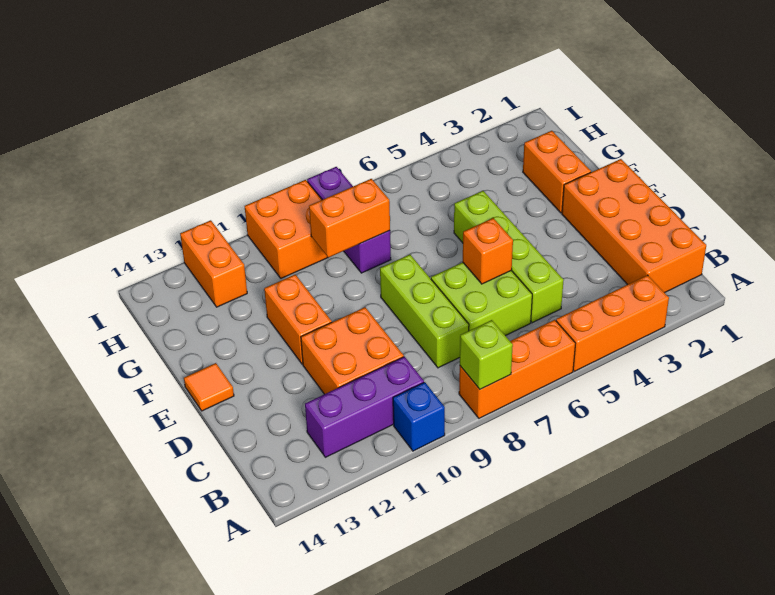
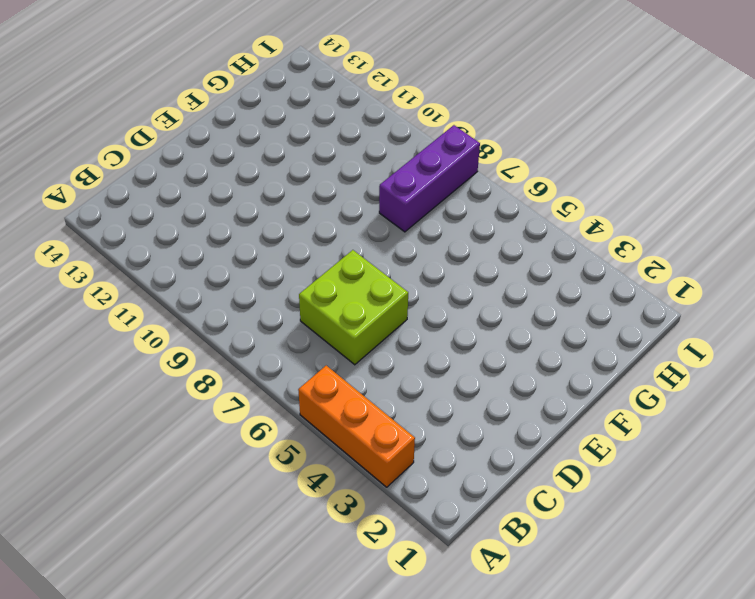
none -> orange brick A6:A8 level 1
none -> blue brick A10 level 1
none -> orange brick B1:E2 level 1

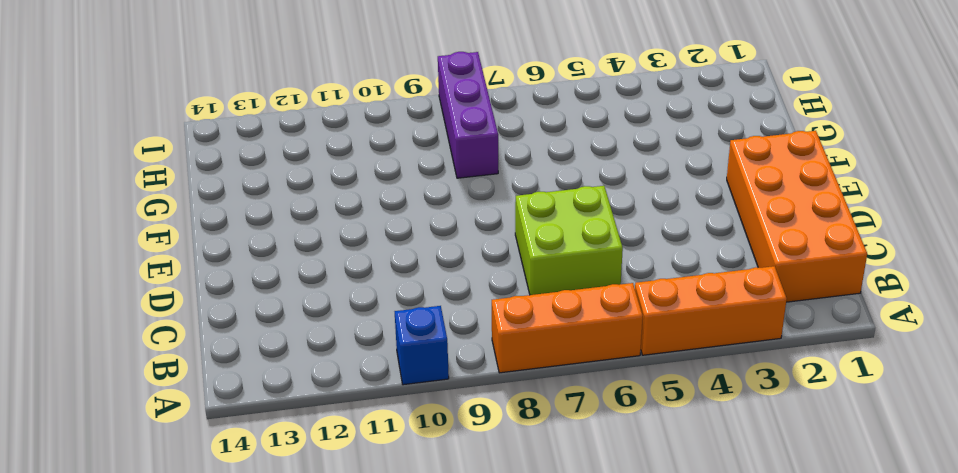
none -> purple brick B10:B12 level 1
none -> lime brick C5:F5 level 1
none -> lime brick C8:E8 level 1

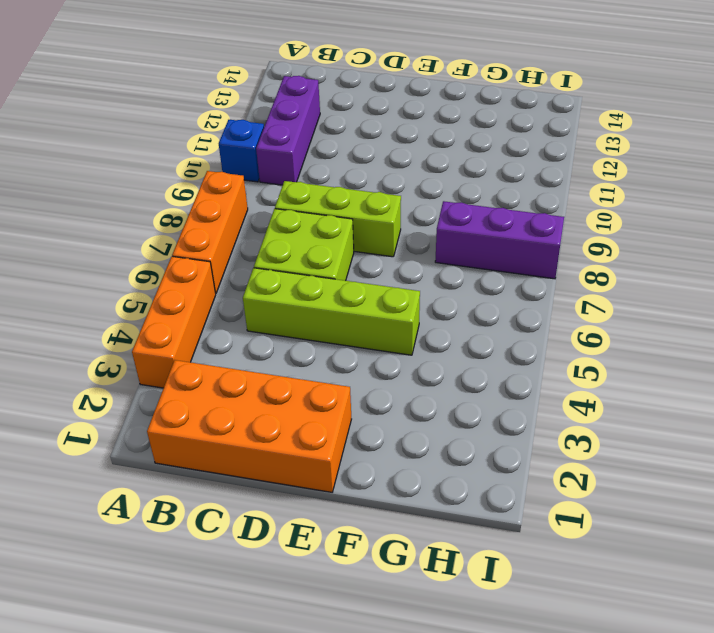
none -> orange brick C10:D11 level 1
none -> orange brick E11:F11 level 1
none -> orange tile E14 level 1

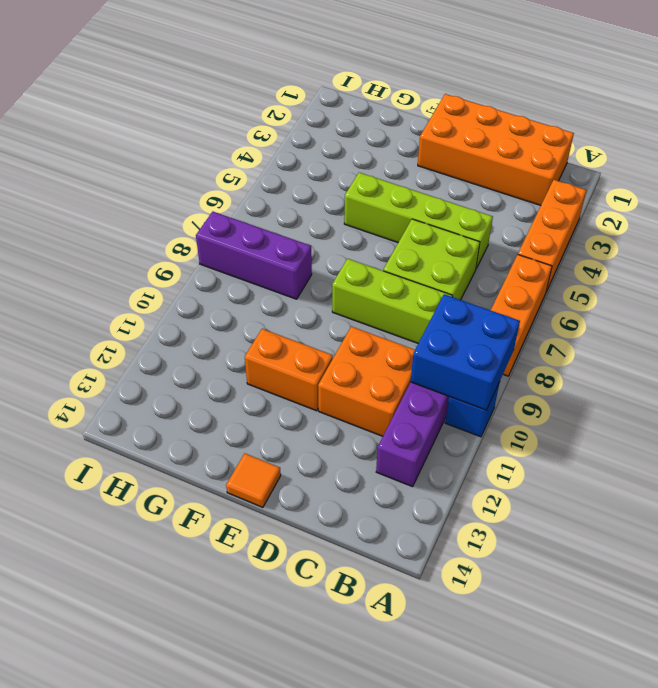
blue brick A9:B10 level 2 -> none
none -> orange brick F2:G2 level 1
none -> orange brick H9:I10 level 1
none -> orange brick H12:I12 level 1

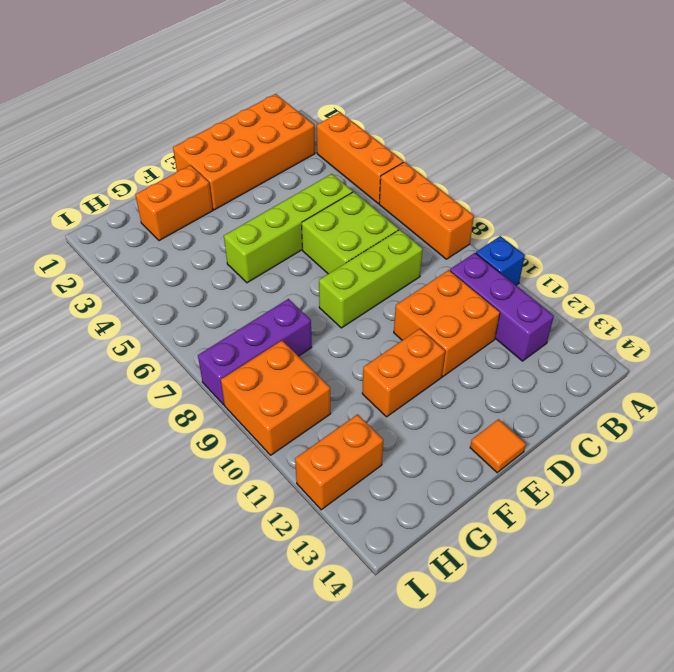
none -> lime brick A8 level 2
none -> orange brick D6 level 2
none -> orange brick G8:G9 level 2

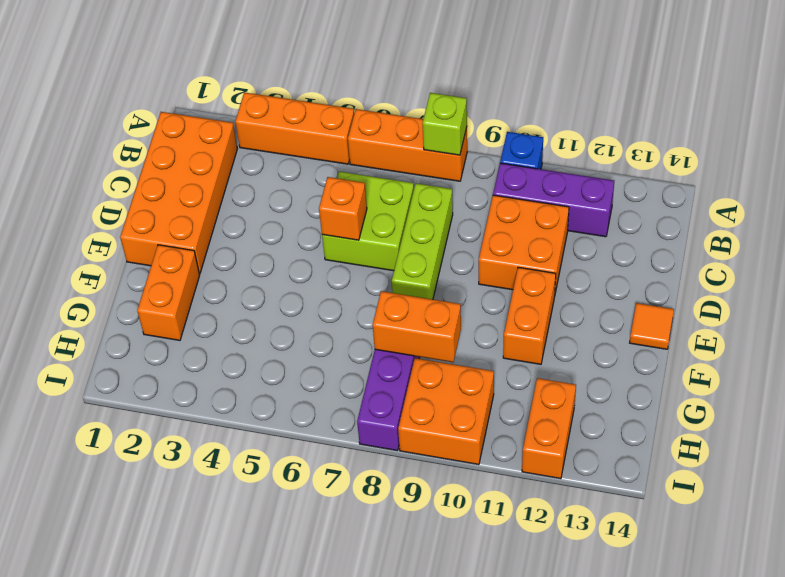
none -> lime brick C5:F5 level 1

